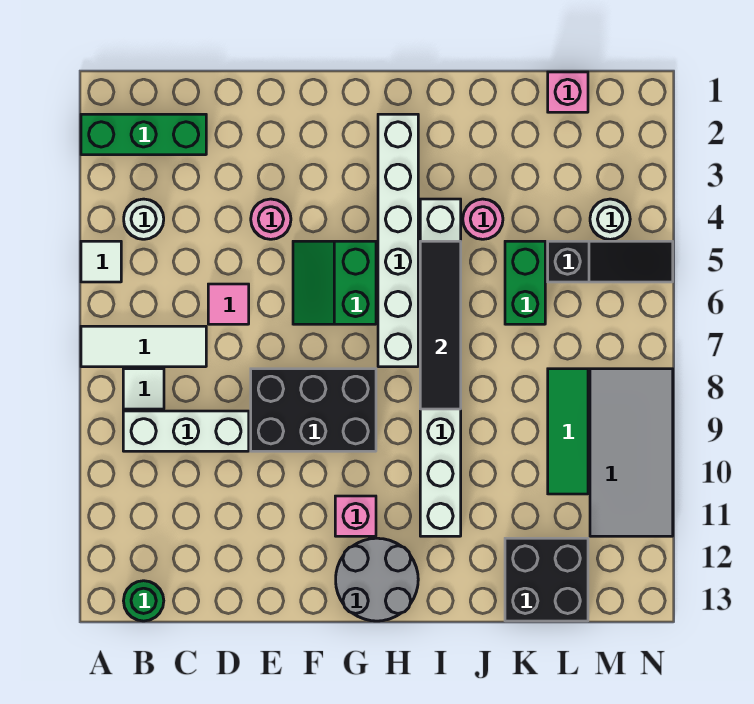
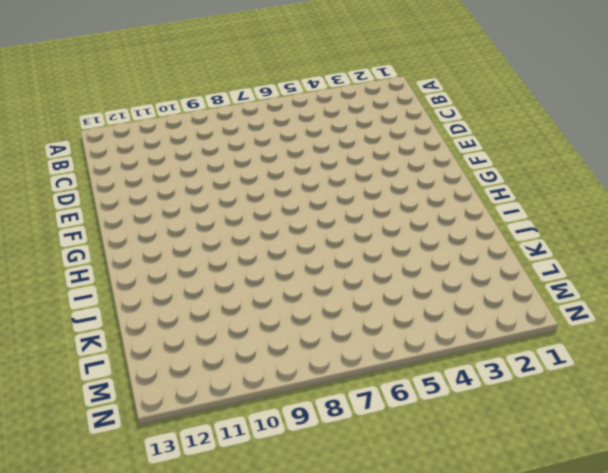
none -> green brick A2:C2 level 1
none -> white tile A5 level 1
none -> white tile A7:C7 level 1

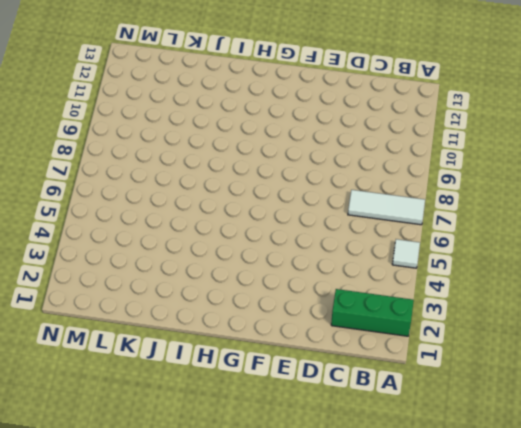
none -> white round brick B4 level 1
none -> white tile B8 level 1
none -> white brick B9:D9 level 1

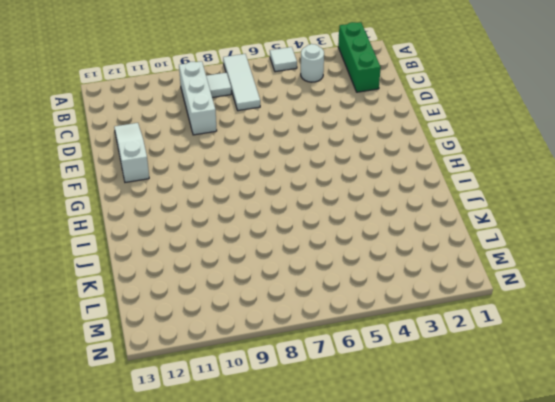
white slope D12:F12 level 1 top F -> none
none -> green round brick B13 level 1
none -> pink tile D6 level 1
none -> pink round brick E4 level 1

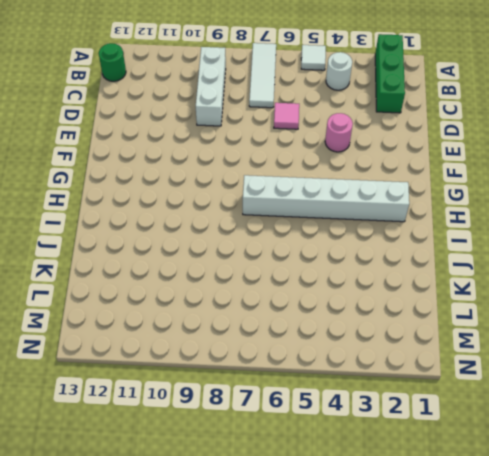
none -> white tile B8 level 1
none -> black brick E8:G9 level 1
none -> green slope F5:G6 level 1 top G

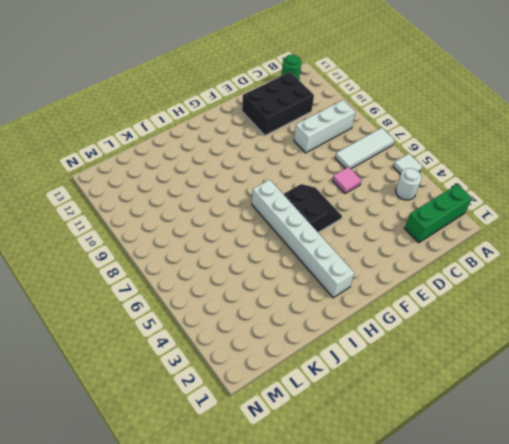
black brick C11:E12 level 1 -> black brick E8:G9 level 1
black slope F5:G6 level 1 top G -> green slope F5:G6 level 1 top G
none -> white tile B8 level 1
none -> pink round brick E4 level 1
none -> pink brick G11 level 1

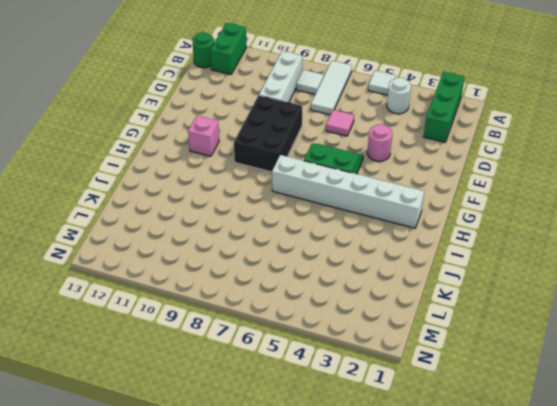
green brick A12:B12 level 1 -> green brick K5:K6 level 1
none -> grey round brick G12:H13 level 1
none -> white brick I4:I11 level 1
none -> pink round brick J4 level 1

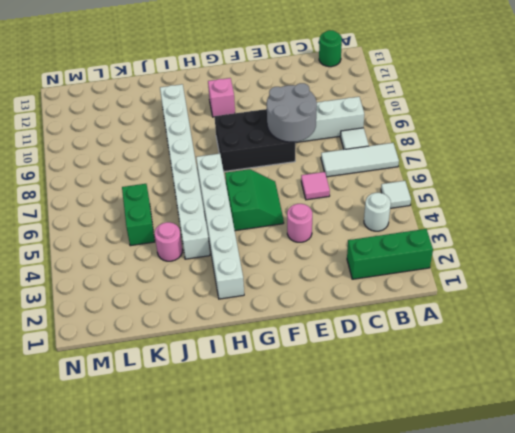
grey round brick D8:E9 level 2 -> grey round brick G12:H13 level 1
none -> black brick K12:L13 level 1
none -> pink brick L1 level 1
none -> black slope L5:N5 level 1 top L

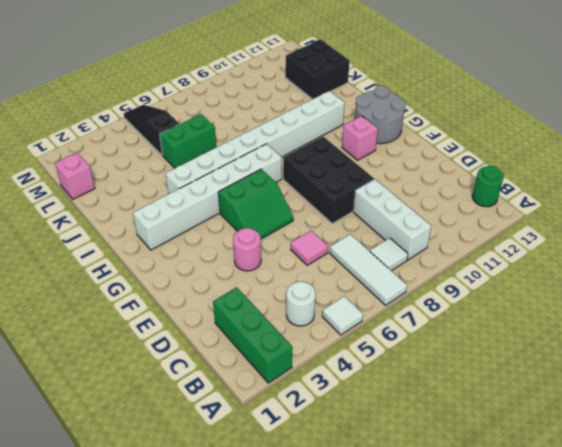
none -> pink round brick J4 level 1
none -> green tile L8:L10 level 1
none -> white round brick M4 level 1

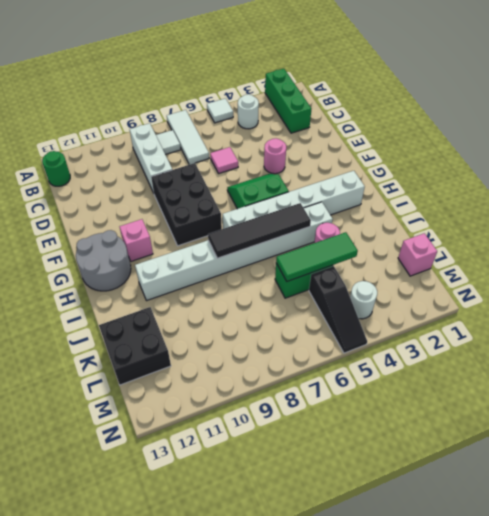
green tile K4:K6 level 2 -> green tile L8:L10 level 1
none -> grey tile M8:N11 level 1

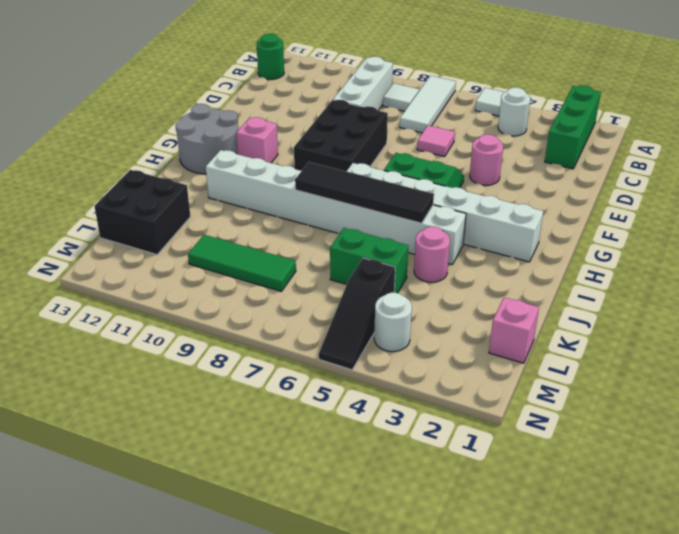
none -> grey tile M8:N11 level 1

